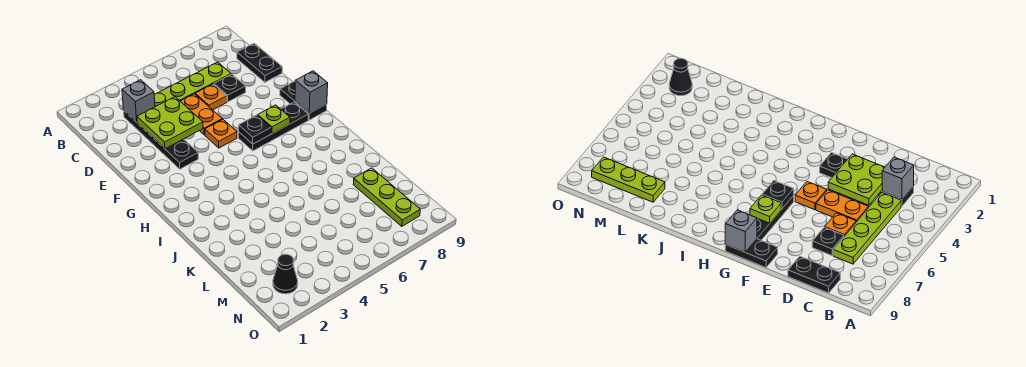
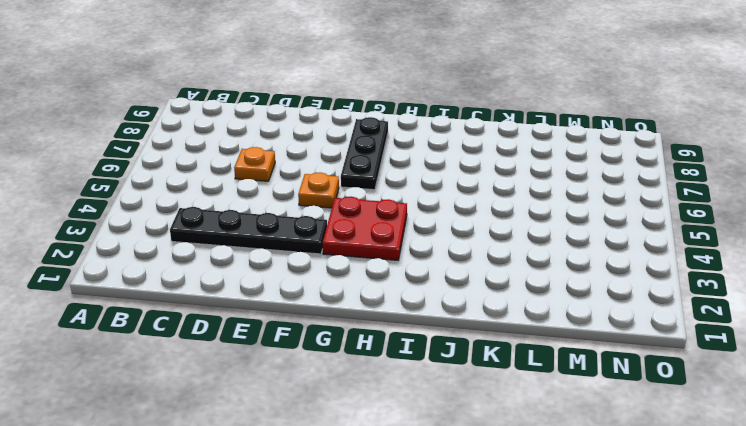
red plate G3:H4 level 1 -> none
none -> lime plate C4:C7 level 1
none -> black plate C9:D9 level 1
none -> orange plate D5:E5 level 1

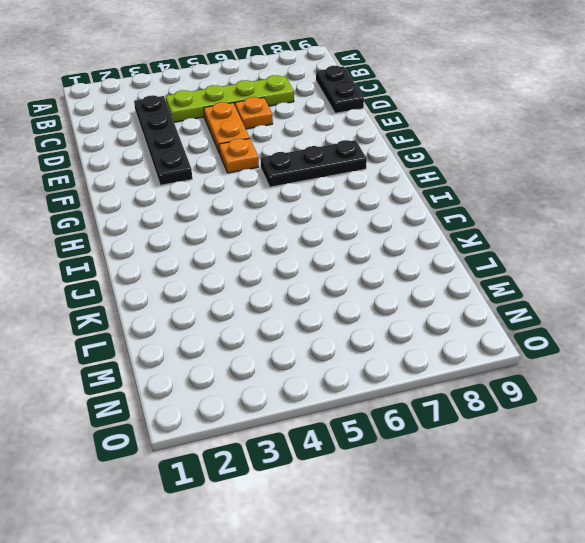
none -> black plate D7 level 1
none -> black plate F9:G9 level 1
none -> lime plate L8:N8 level 1

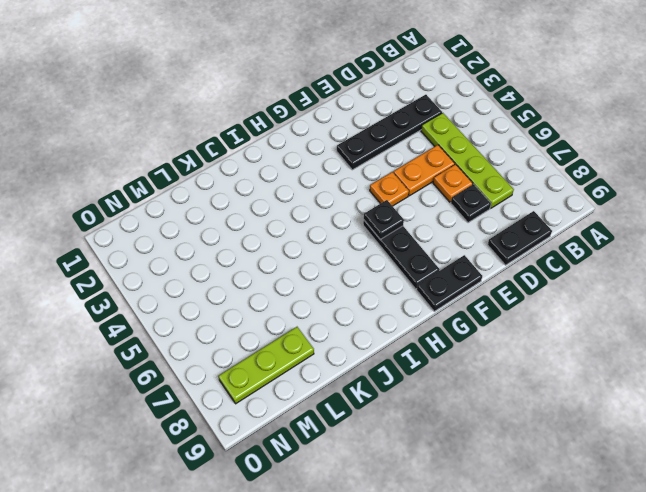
none -> black cone N2 level 1
none -> grey brick C3 level 2
none -> lime plate D3:E4 level 2

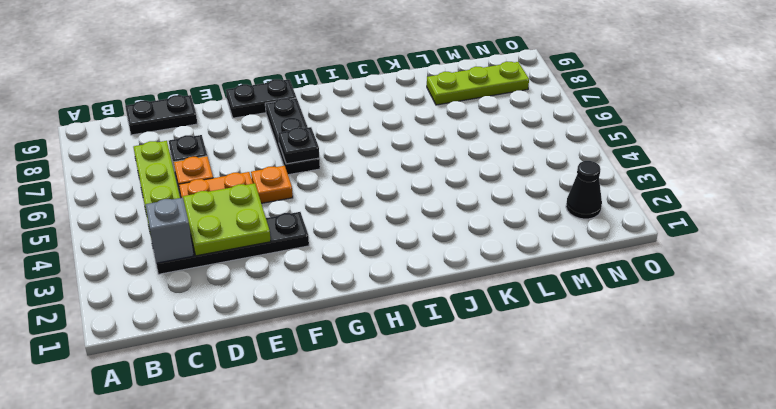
none -> lime plate G7 level 2
none -> grey brick G9 level 2

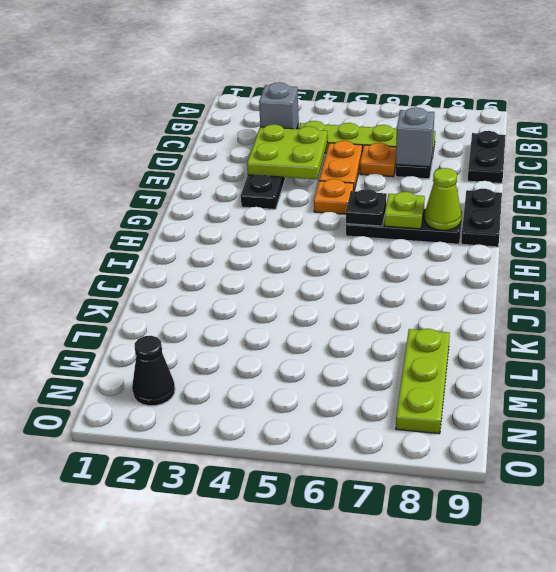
grey brick D7 level 2 -> grey brick G9 level 2
lime cone G8 level 2 -> none

